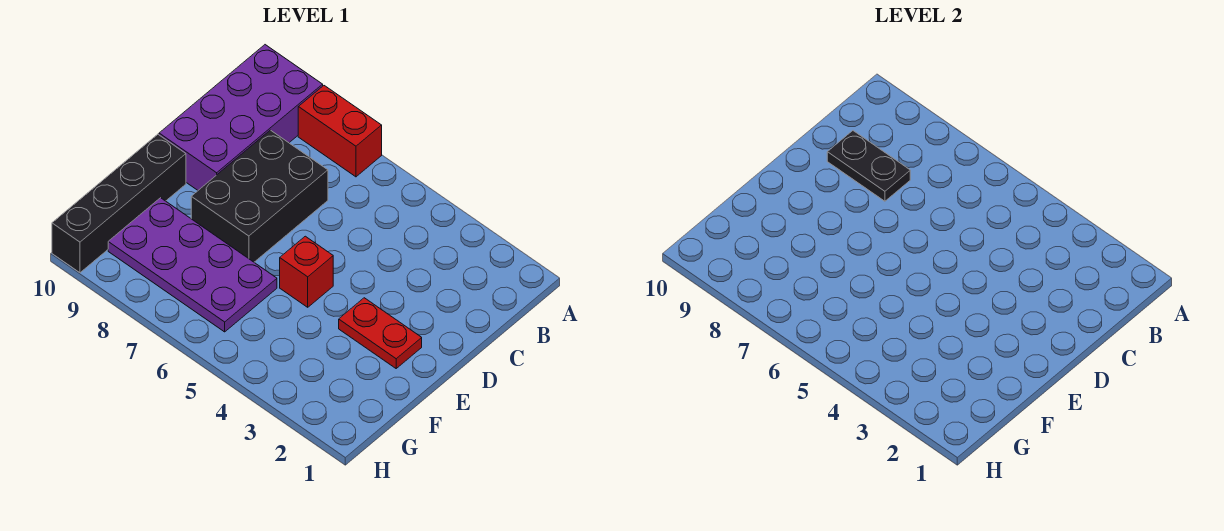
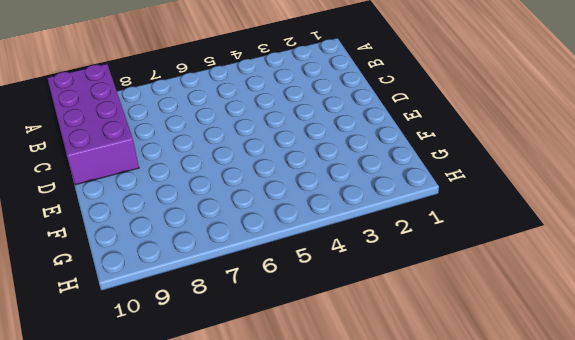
none -> red brick A7:A8 level 1
none -> black brick C7:E8 level 1

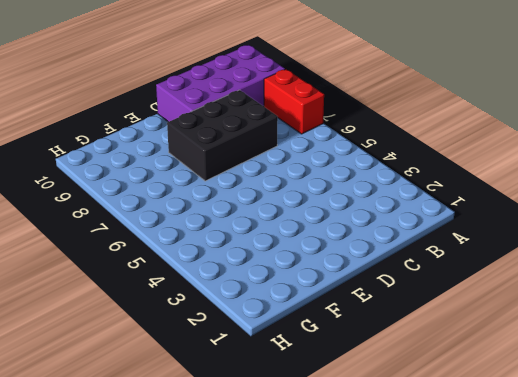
none -> red plate E2:E3 level 1
none -> red brick E5 level 1

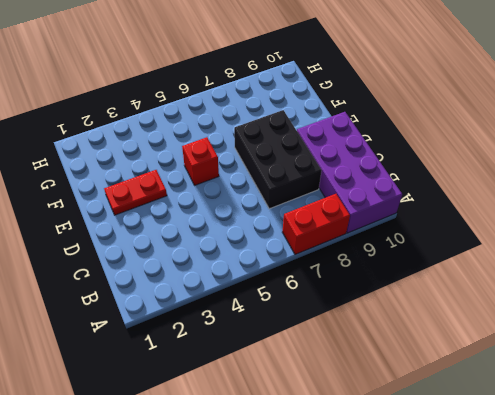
none -> black brick E10:H10 level 1
none -> purple plate F6:G9 level 1

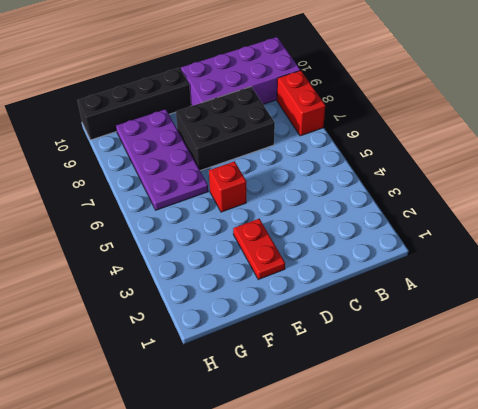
none -> black plate C8:C9 level 2

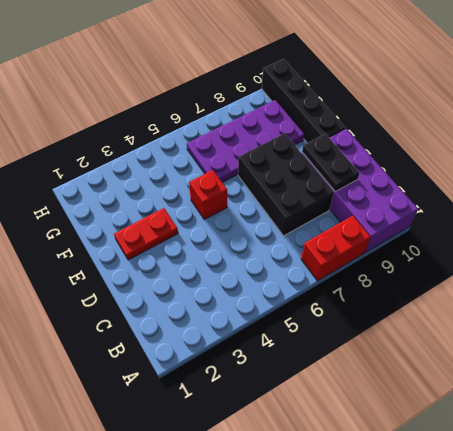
black plate C9:D9 level 2 -> black plate C8:C9 level 2

